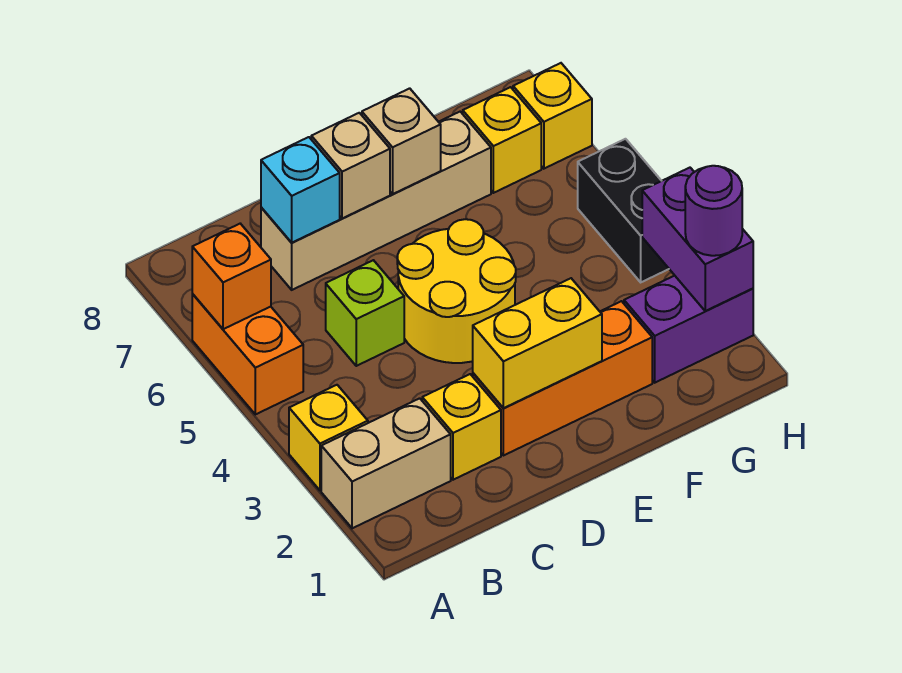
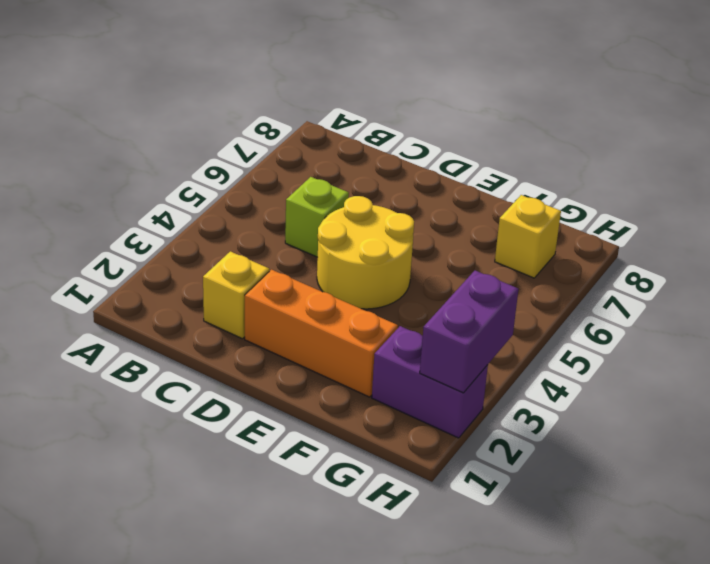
none -> tan brick A2:B2 level 1
none -> yellow brick A3 level 1
none -> orange brick A5:A6 level 1

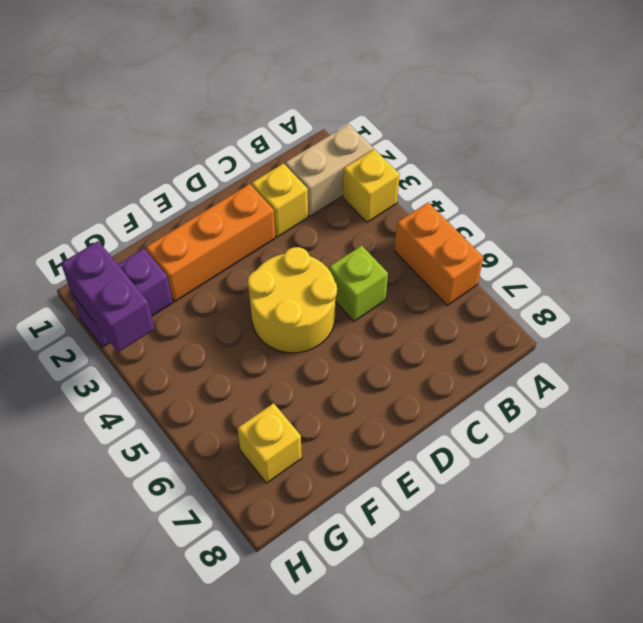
none -> tan brick C7:F7 level 1
none -> black brick H4:H5 level 1
none -> yellow brick H7 level 1

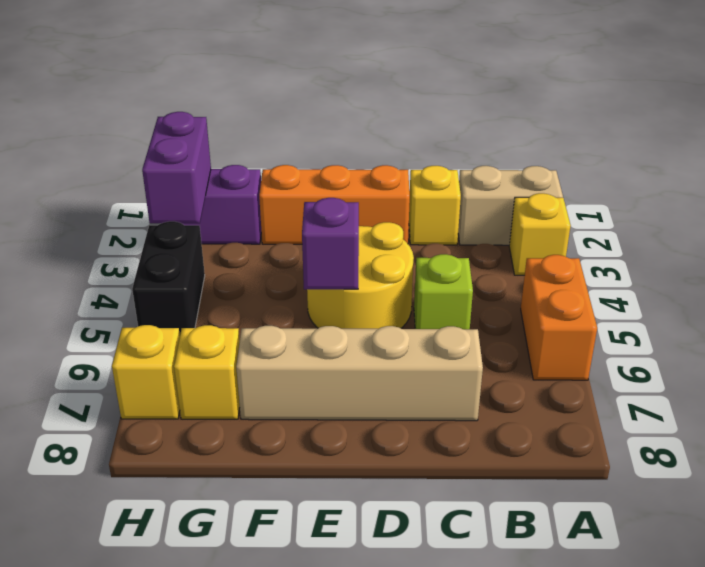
purple brick E5 level 2 -> none
none -> orange brick A6 level 2
none -> cyan brick C7 level 2
none -> yellow brick D2:E2 level 2

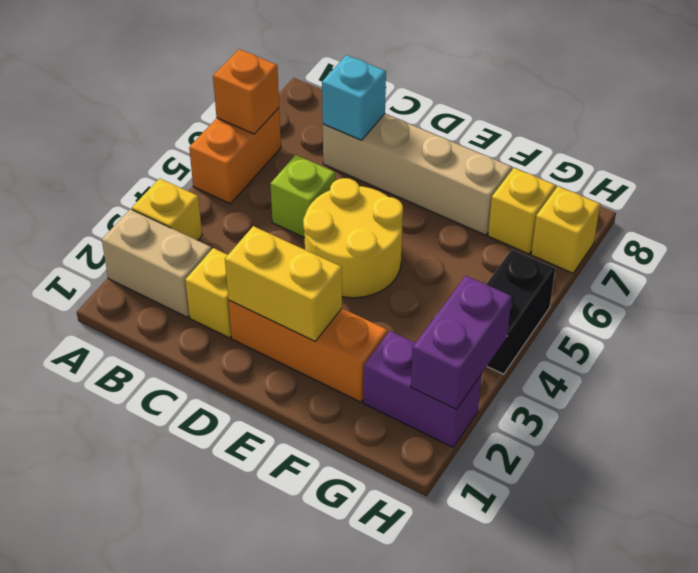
none -> tan brick D7 level 2
none -> tan brick E7 level 2
none -> purple round brick H2 level 3

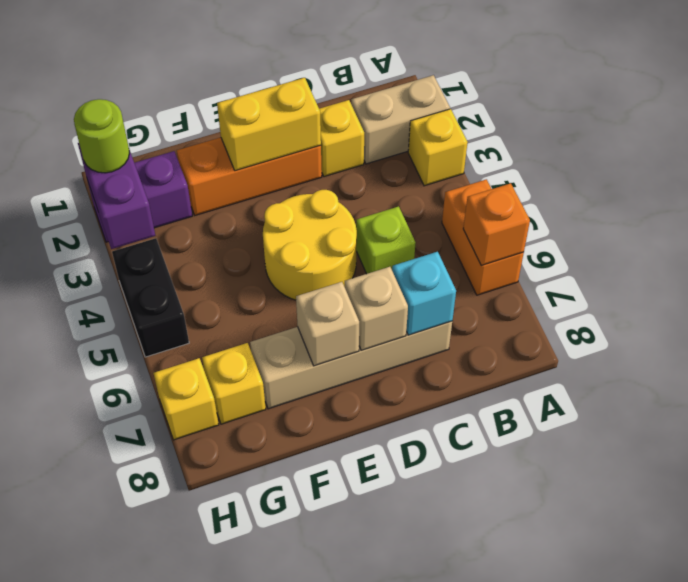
lime round brick H2 level 3 -> purple round brick H2 level 3

